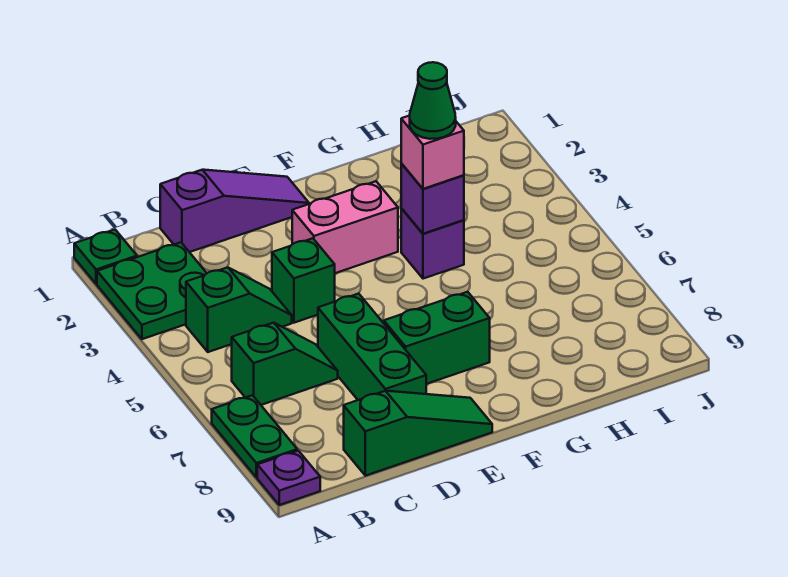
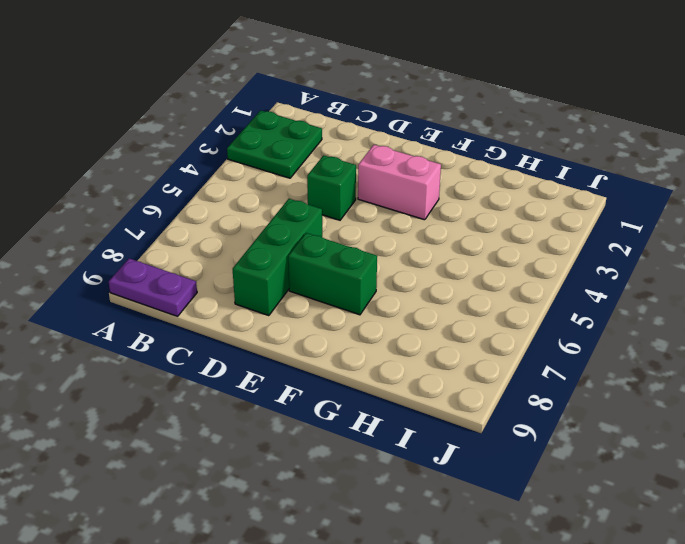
purple plate A9:B9 level 1 -> purple plate A9 level 1
none -> green plate A1 level 1
none -> green plate A7:A8 level 1
none -> green slope B4:C4 level 1 top B

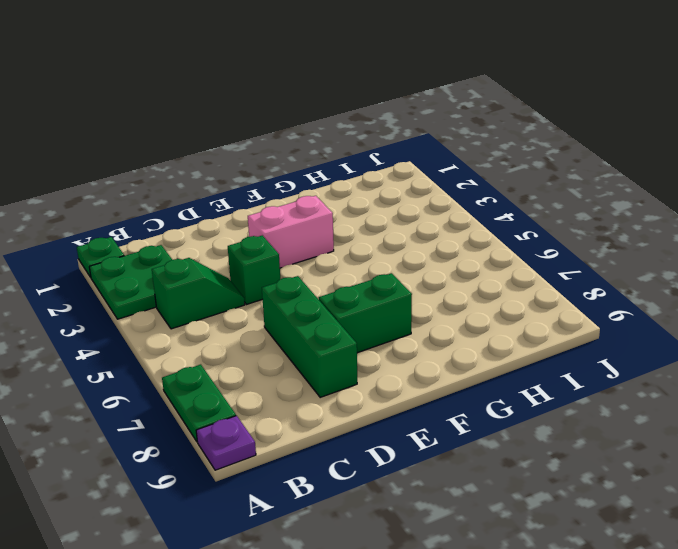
none -> green slope B6:C6 level 1 top B
none -> purple slope C1:E1 level 1 top C
none -> green slope C9:E9 level 1 top C

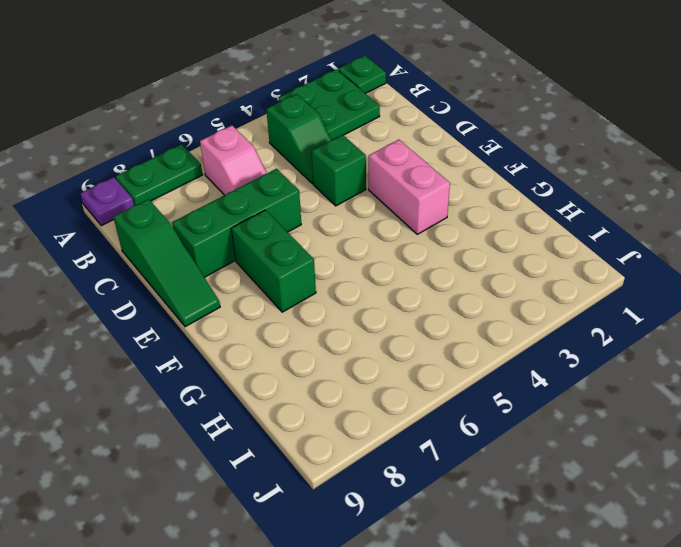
pink slope B6:C6 level 1 top B -> green slope B6:C6 level 1 top B
none -> purple slope C1:E1 level 1 top C
none -> purple brick G4 level 1
none -> purple brick G4 level 2

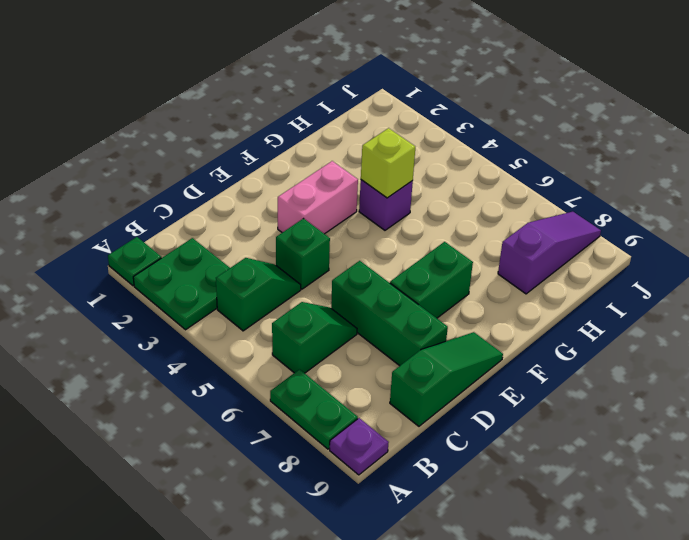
lime brick G4 level 2 -> purple brick G4 level 2
purple slope H8:J8 level 1 top H -> purple slope C1:E1 level 1 top C
none -> pink brick G4 level 3
none -> green cone G4 level 4

